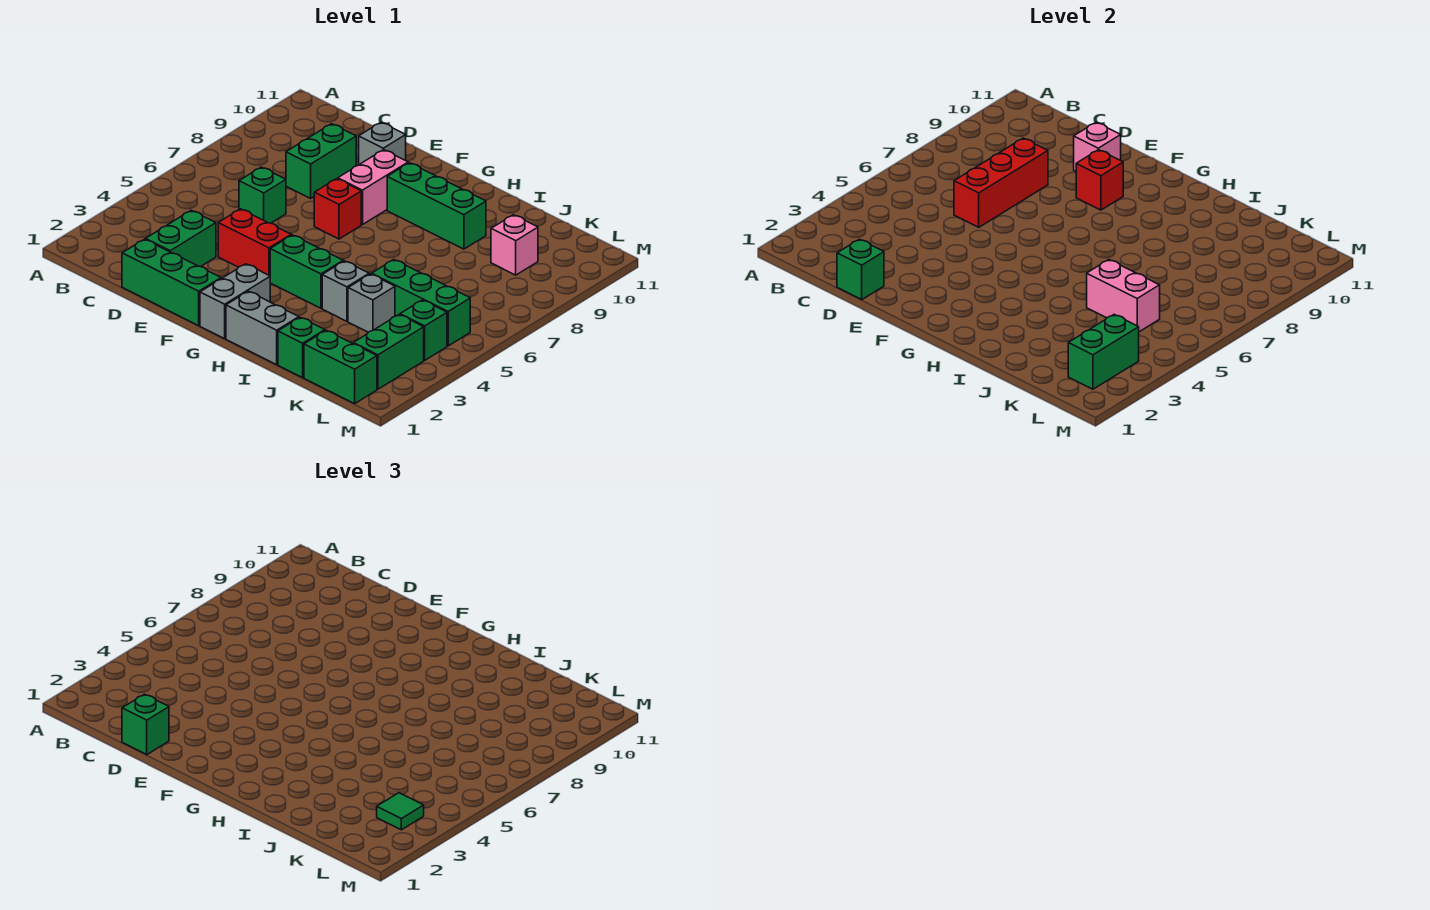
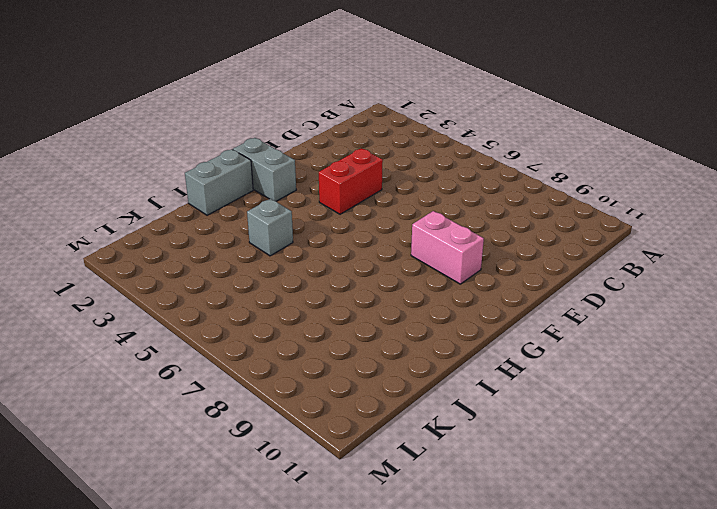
none -> green brick D1:F1 level 1
none -> green brick D2:D3 level 1
none -> green brick D6 level 1

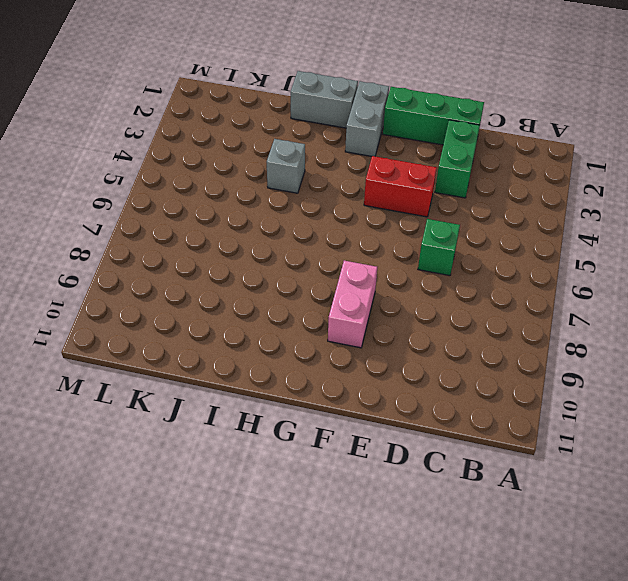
none -> green brick D8:D9 level 1
none -> grey brick E10 level 1
none -> red brick F7 level 1

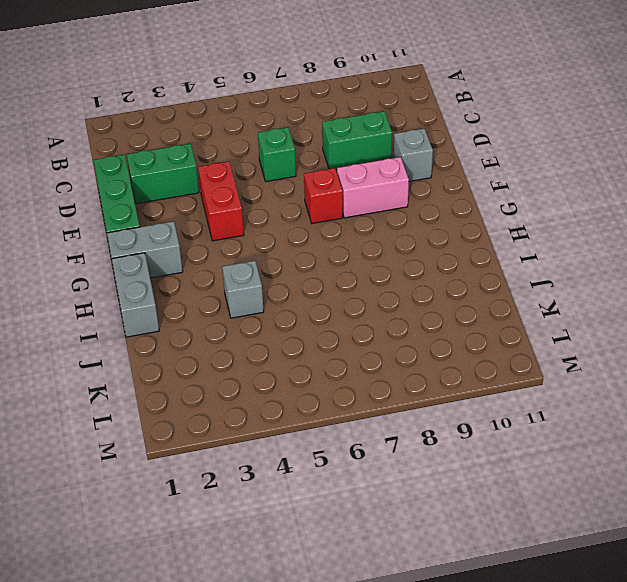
none -> green brick G4:H4 level 1
none -> green brick G9:I9 level 1
none -> green brick J1 level 1

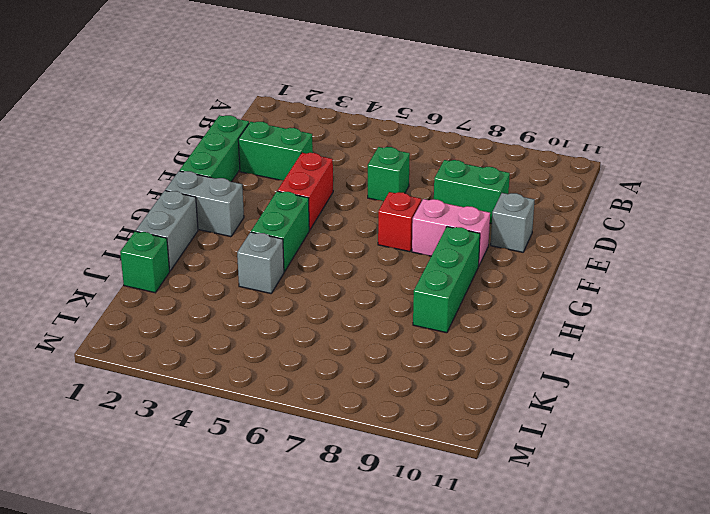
none -> grey brick J4 level 1
none -> green brick J5:L5 level 1
none -> green brick K1:L1 level 1

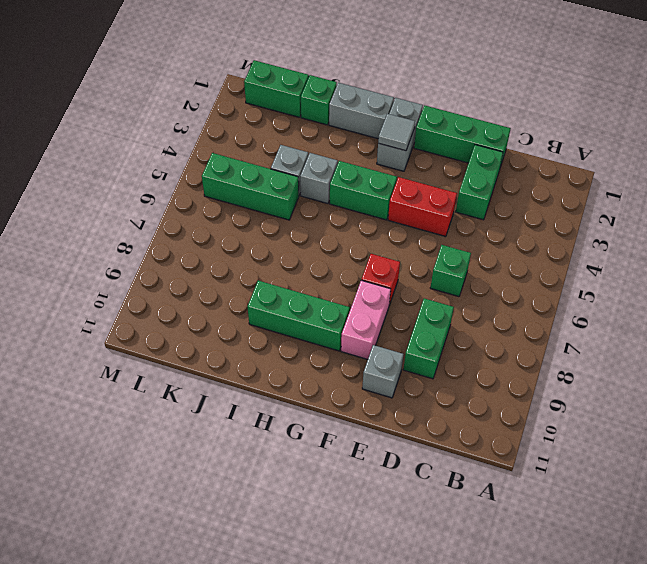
grey tile G2 level 2 -> none
none -> pink brick K9 level 1
none -> green brick L2:L3 level 1
none -> green brick L4 level 1

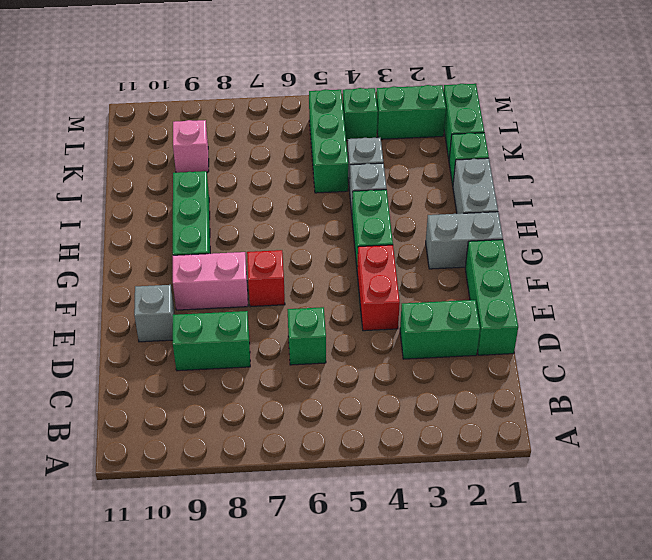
none -> green brick D1 level 2
none -> red brick D6:D8 level 2
none -> pink brick E10 level 2

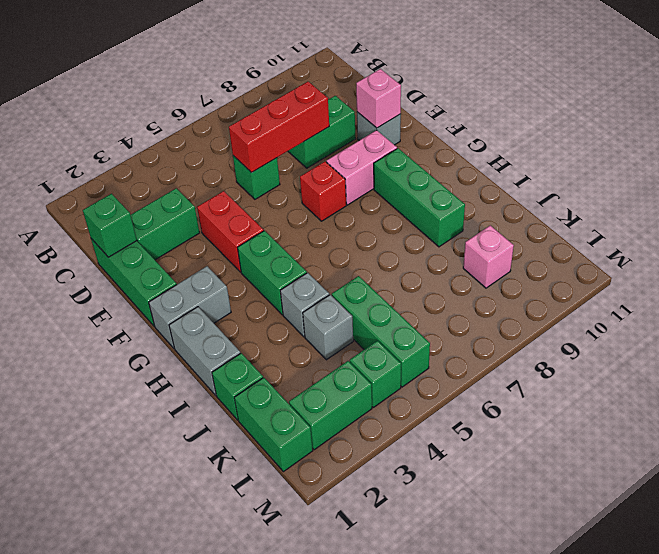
none -> red brick F9 level 2
none -> pink brick J5:K5 level 2
none -> green brick L2:L3 level 2

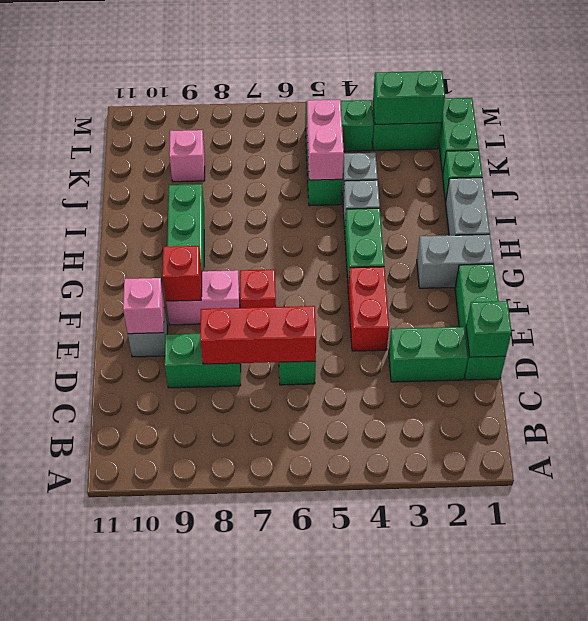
none -> green brick D1 level 3
none -> green tile L3 level 3

